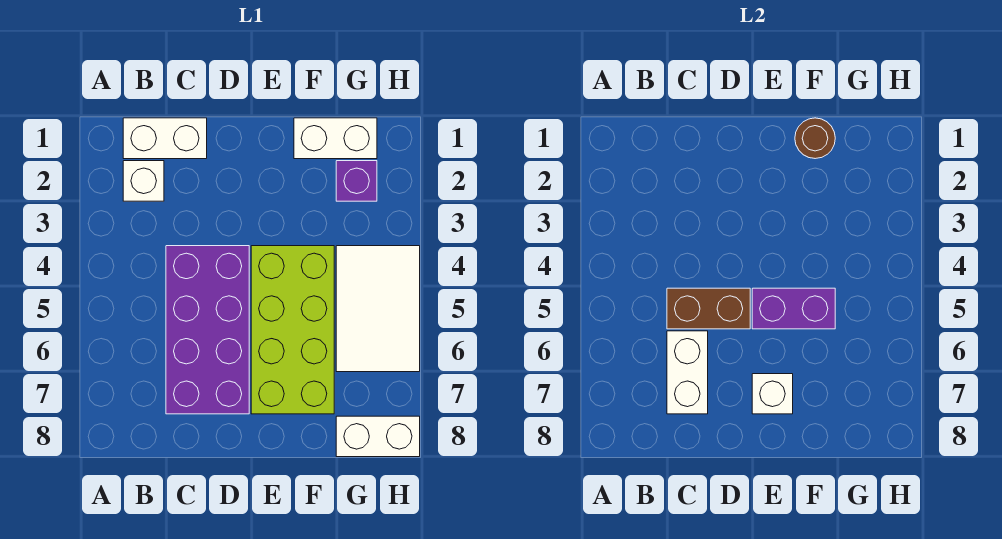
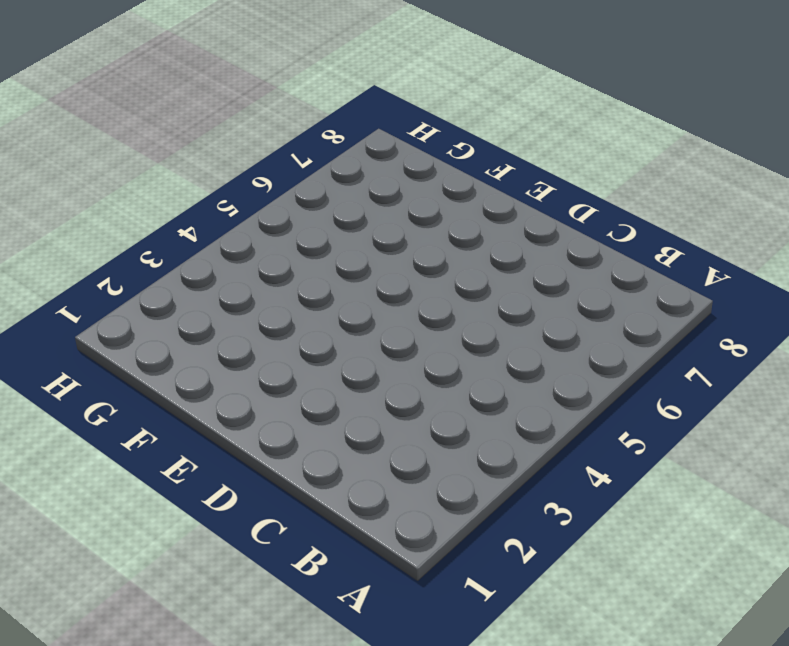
none -> white brick B1:C1 level 1
none -> white brick B2 level 1
none -> purple brick C4:D7 level 1

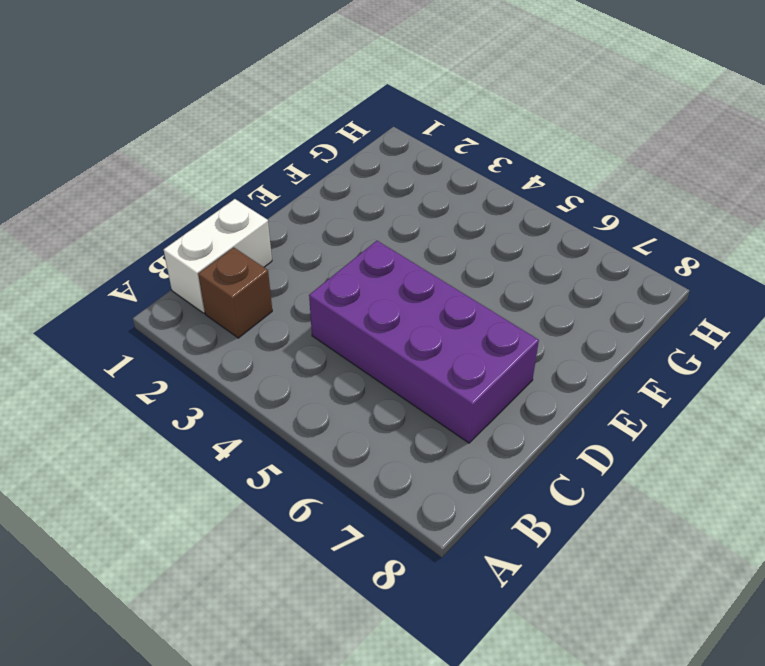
brown brick B2 level 1 -> white brick B2 level 1
none -> lime brick E4:F7 level 1
none -> white brick F1:G1 level 1
none -> purple brick G2 level 1

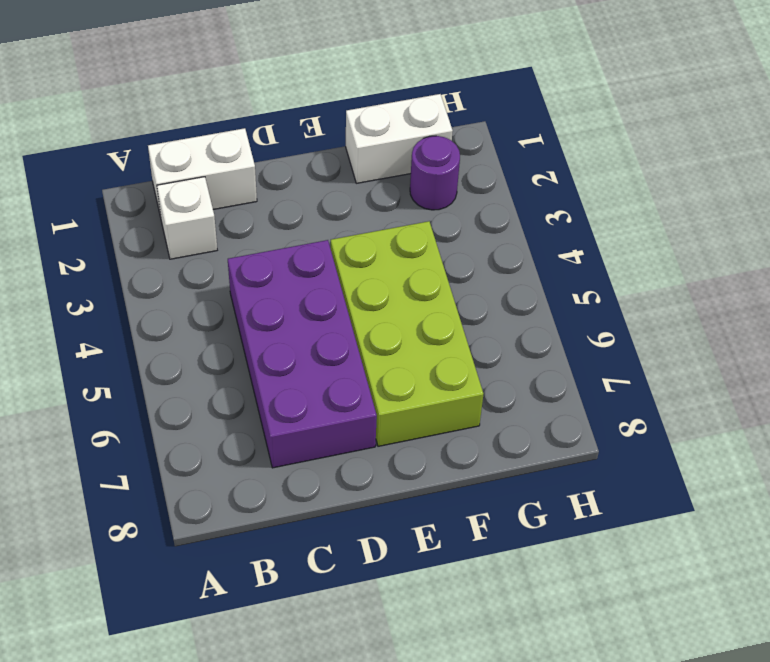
purple round brick G2 level 1 -> purple brick G2 level 1
none -> white tile G4:H6 level 1
none -> white brick G8:H8 level 1
none -> brown brick C5:D5 level 2

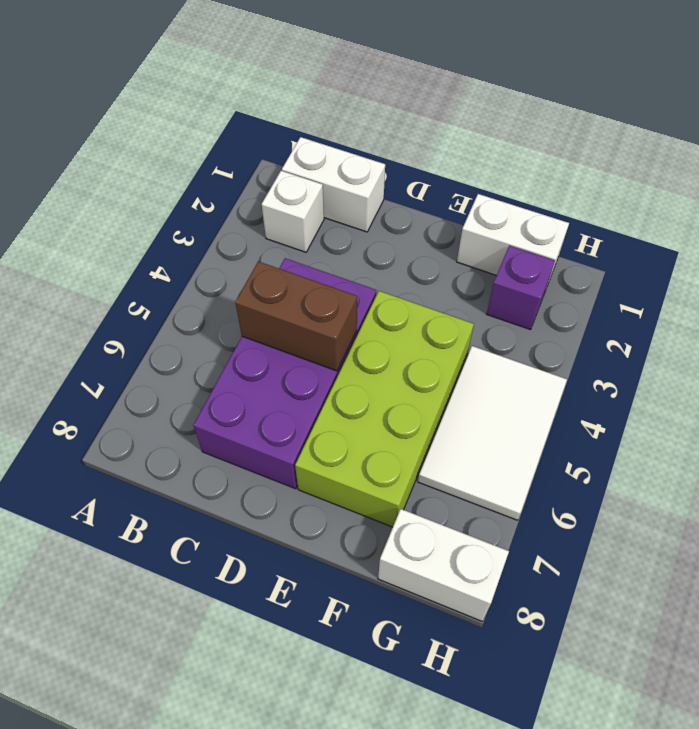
none -> white brick C6:C7 level 2
none -> purple brick E5:F5 level 2
none -> white brick E7 level 2

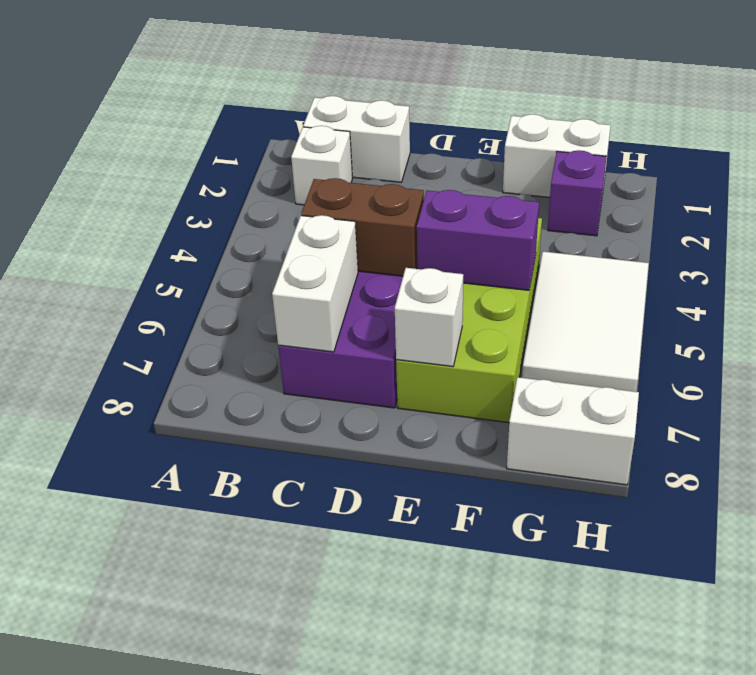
none -> brown round brick F1 level 2

